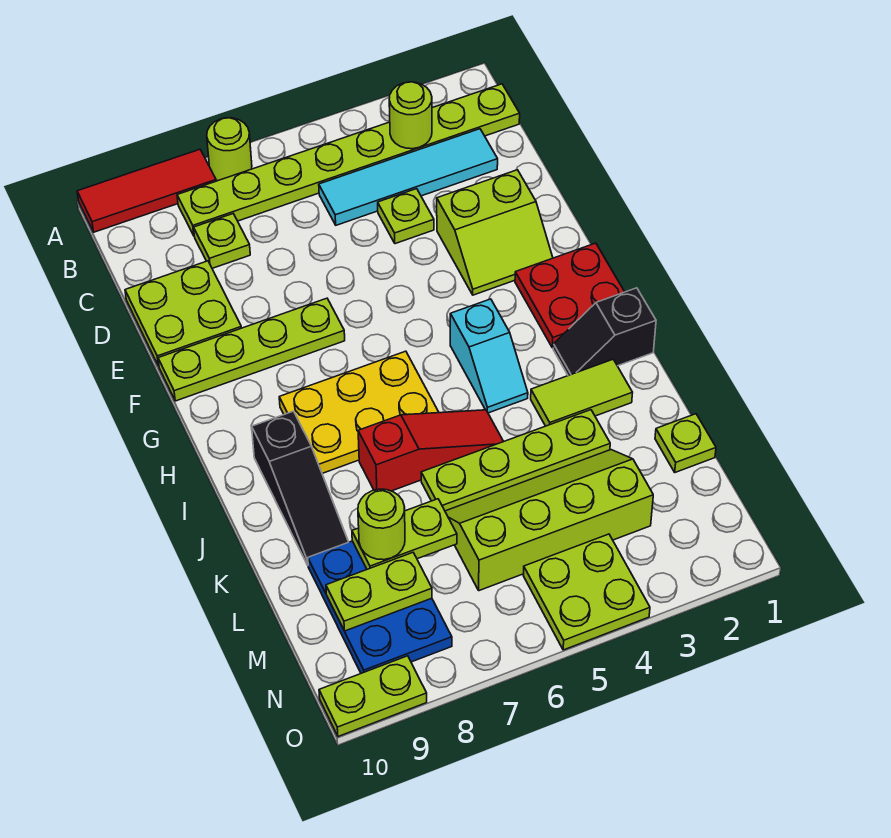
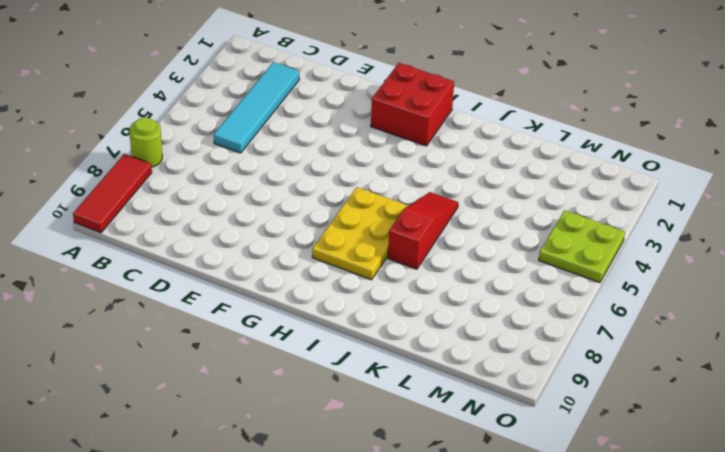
red brick G1:H2 level 1 -> red plate G1:H2 level 1
none -> lime plate B1:B8 level 1
none -> lime plate C8 level 1
none -> lime plate D4 level 1

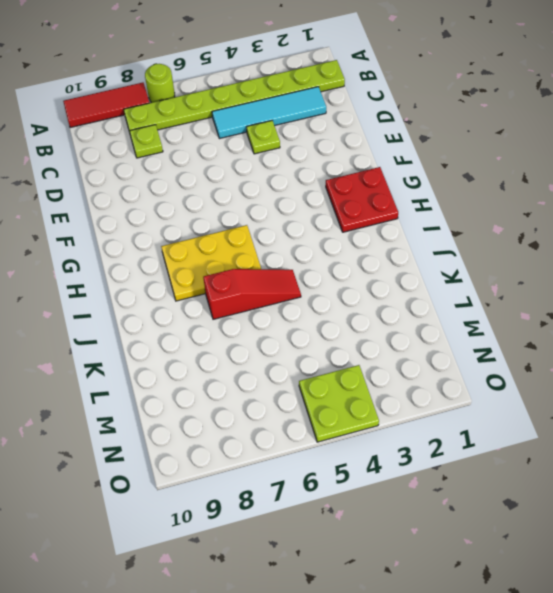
none -> lime plate D9:E10 level 1
none -> lime slope E2:F3 level 1 top E
none -> lime plate F7:F10 level 1

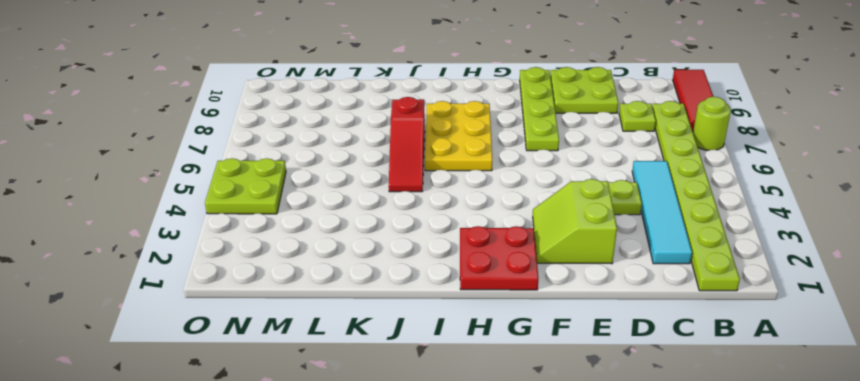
none -> cyan slope H4:I4 level 1 top H
none -> black slope I1:I2 level 1 top 1
none -> black slope I9:K9 level 1 top I

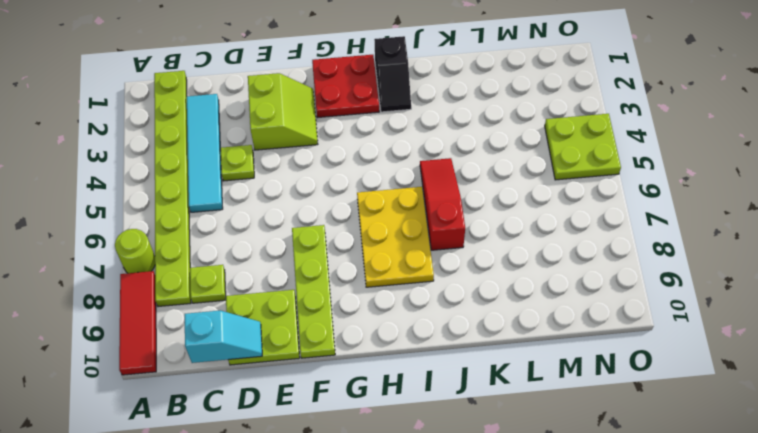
cyan slope C10:D10 level 2 top C -> cyan slope H4:I4 level 1 top H
none -> black slope I9:K9 level 1 top I
none -> lime tile J2:J3 level 1
none -> lime plate K3:K6 level 1

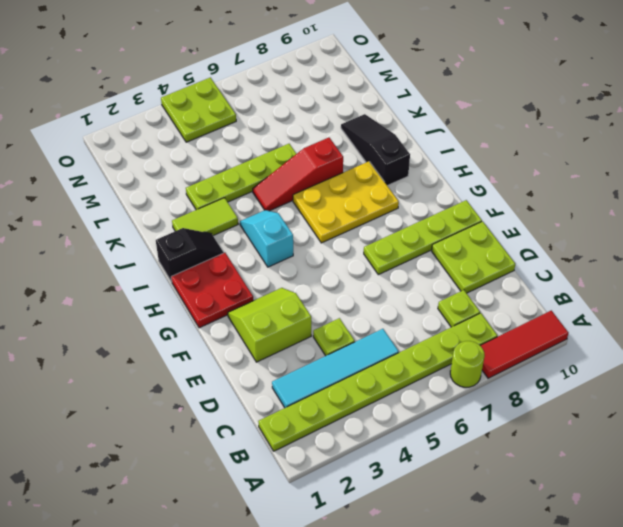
none -> lime plate L1 level 1
none -> lime slope L3:M6 level 1 top M
none -> blue plate L8:N9 level 1

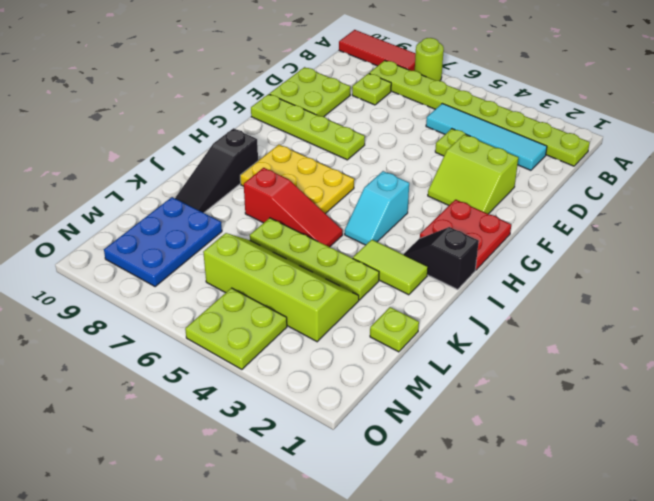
none -> lime plate O9:O10 level 1
none -> lime round brick B3 level 2
none -> lime plate L7:L8 level 2

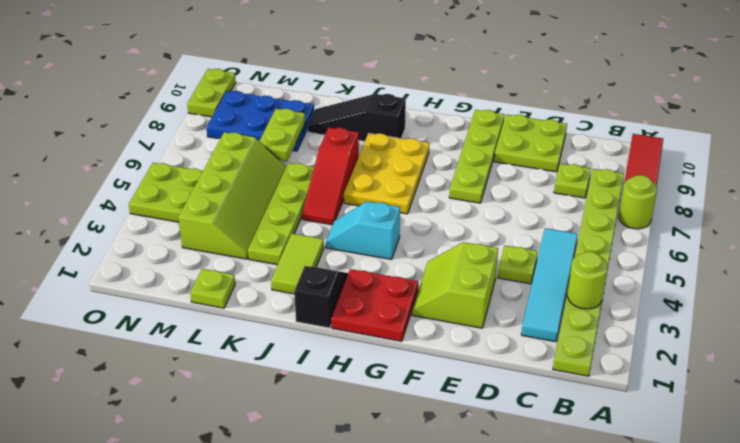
none -> lime plate M8:M9 level 2
none -> lime round brick L8 level 3

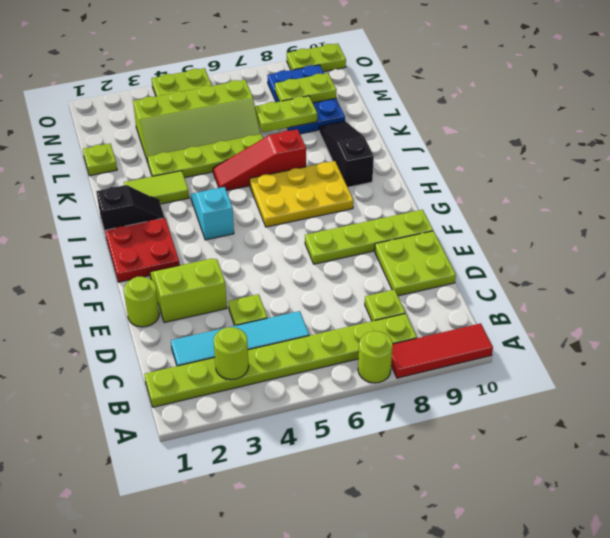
lime round brick E1 level 1 -> lime round brick L8 level 3

